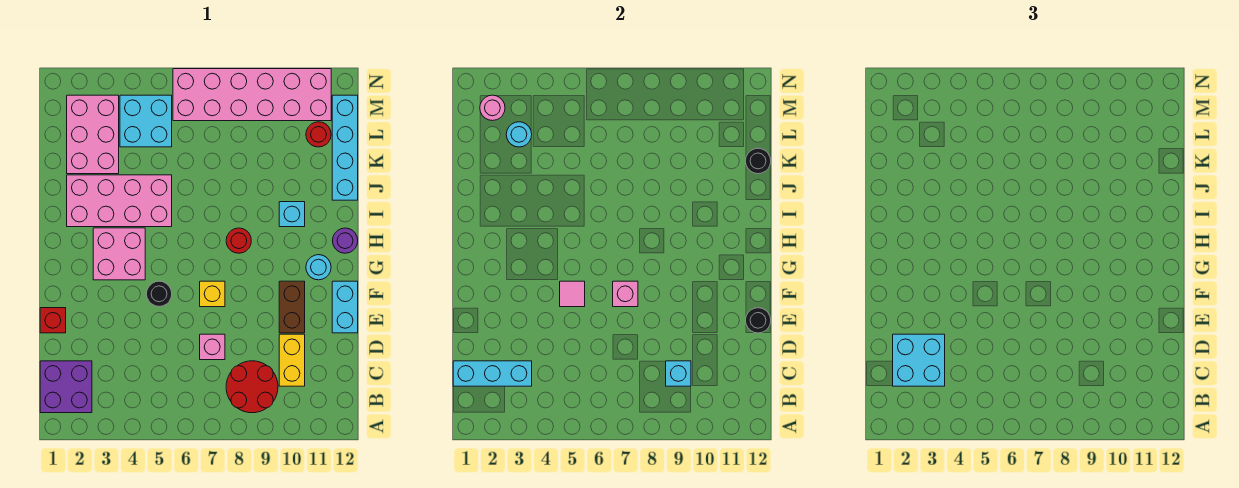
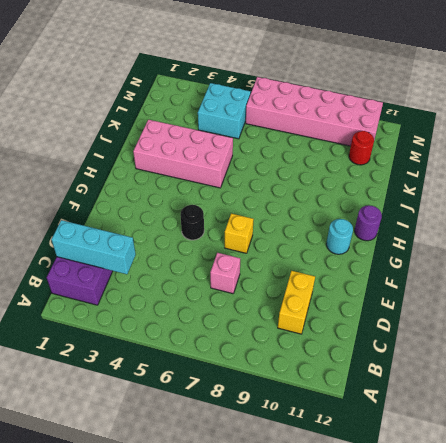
none -> red round brick B8:C9 level 1
none -> red brick E1 level 1
none -> brown brick E10:F10 level 1

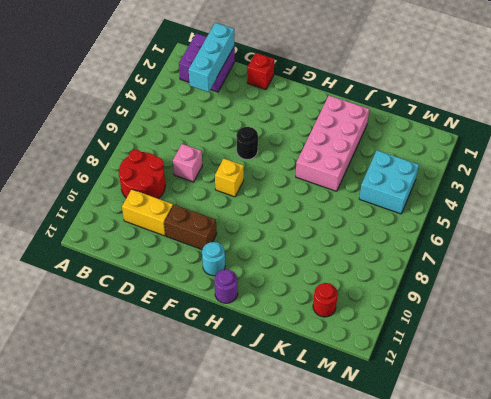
none -> cyan brick E12:F12 level 1
none -> pink brick G3:H4 level 1
none -> red round brick H8 level 1

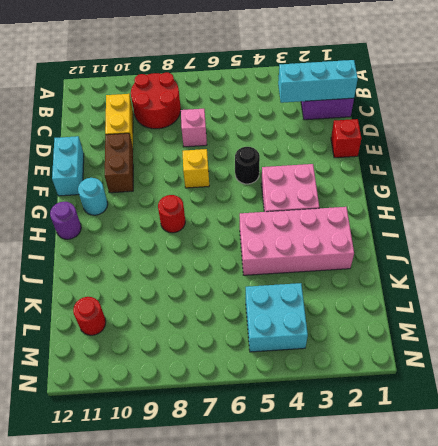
none -> cyan brick I10 level 1
none -> cyan brick J12:M12 level 1
none -> pink brick K2:M3 level 1

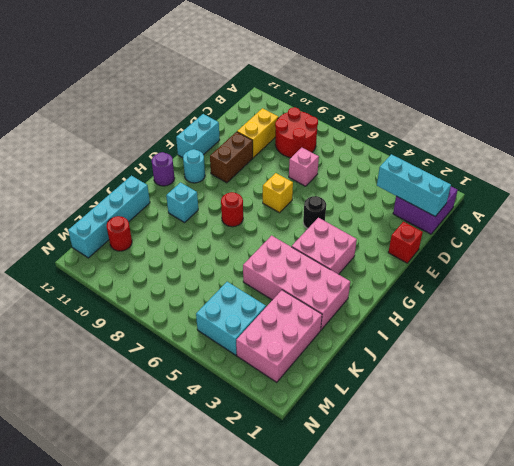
none -> pink brick M6:N11 level 1
none -> cyan brick C9 level 2
none -> black round brick E12 level 2

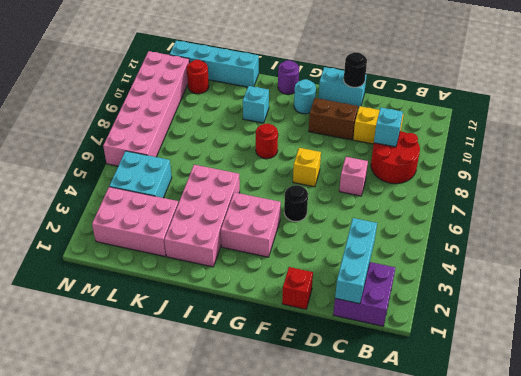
none -> pink tile F5 level 2
none -> pink brick F7 level 2
none -> black round brick K12 level 2

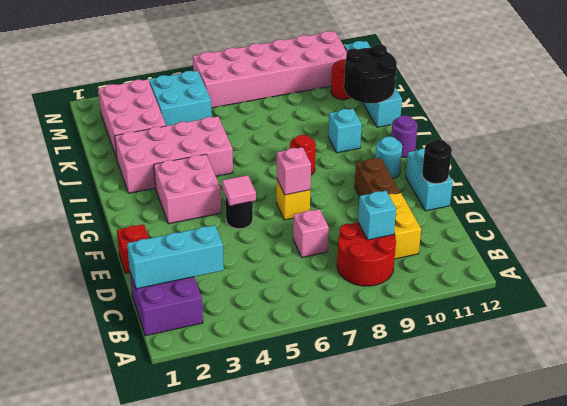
black round brick J11:K12 level 2 -> black round brick K12 level 2
none -> cyan round brick L3 level 2
none -> pink round brick M2 level 2
none -> cyan brick C2:D3 level 3

